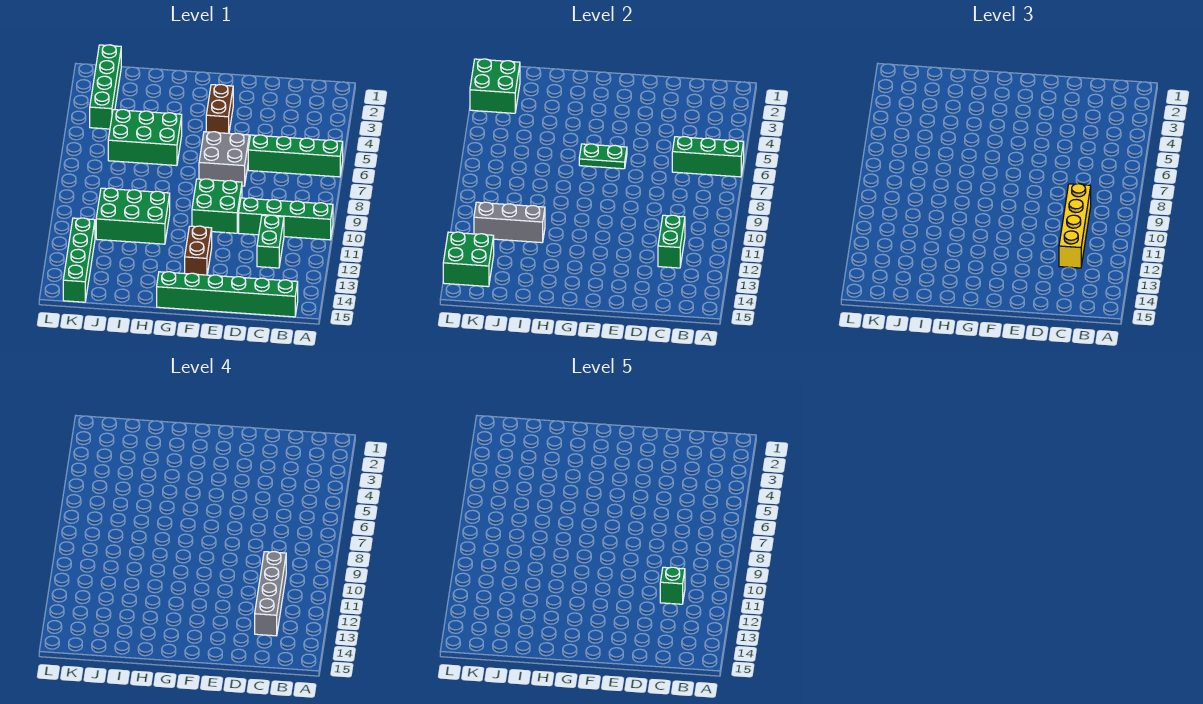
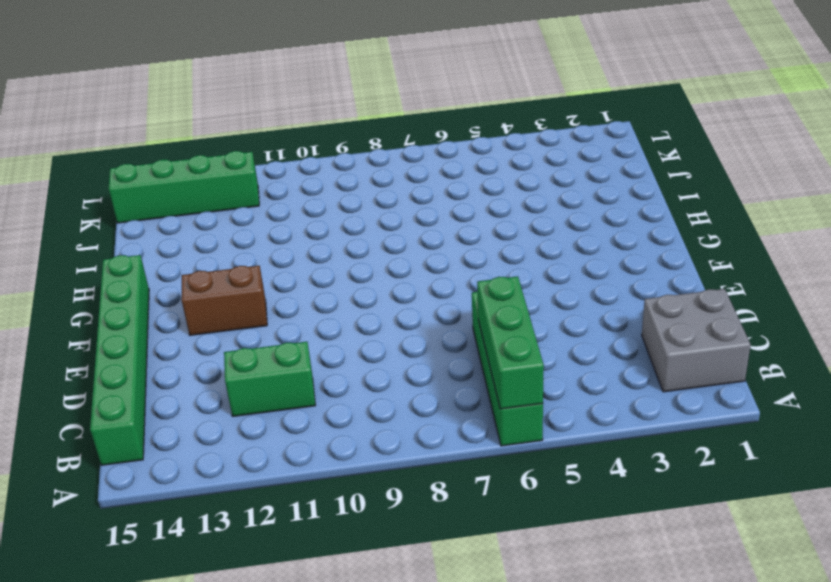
grey brick B1:C2 level 1 -> grey brick E6:F7 level 1
none -> green brick A10:D10 level 1
none -> green brick E9:F10 level 1
none -> brown brick F3:F4 level 1

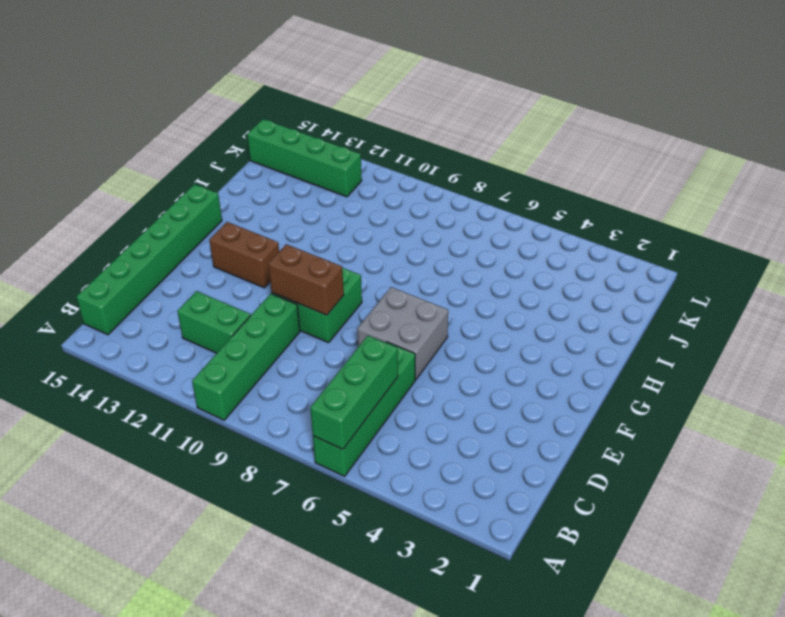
brown brick E9:E10 level 2 -> brown brick F3:F4 level 1
none -> green brick H5:J6 level 1
none -> green brick H10:J11 level 1
none -> green brick K1:K4 level 1

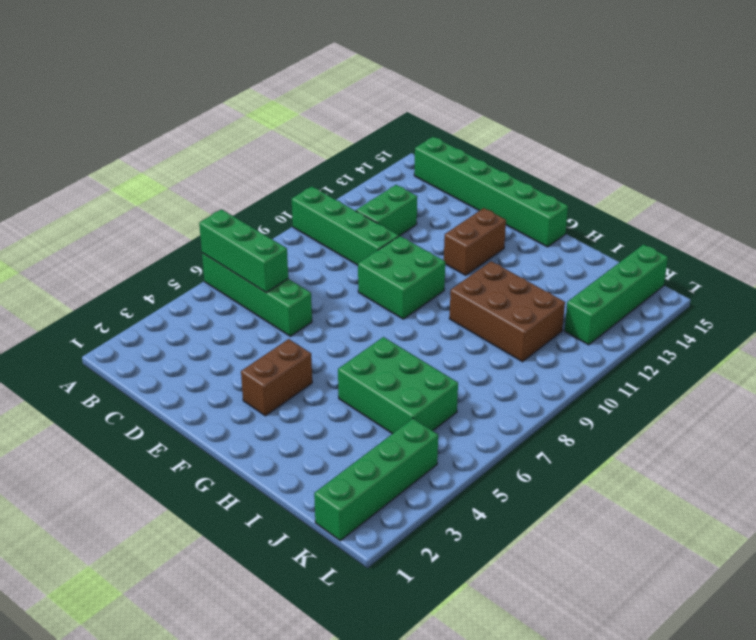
brown brick H10:J11 level 1 -> green brick H10:J11 level 1
none -> grey brick E6:F7 level 1
none -> green brick C11:C12 level 2
none -> green plate F6:G6 level 2

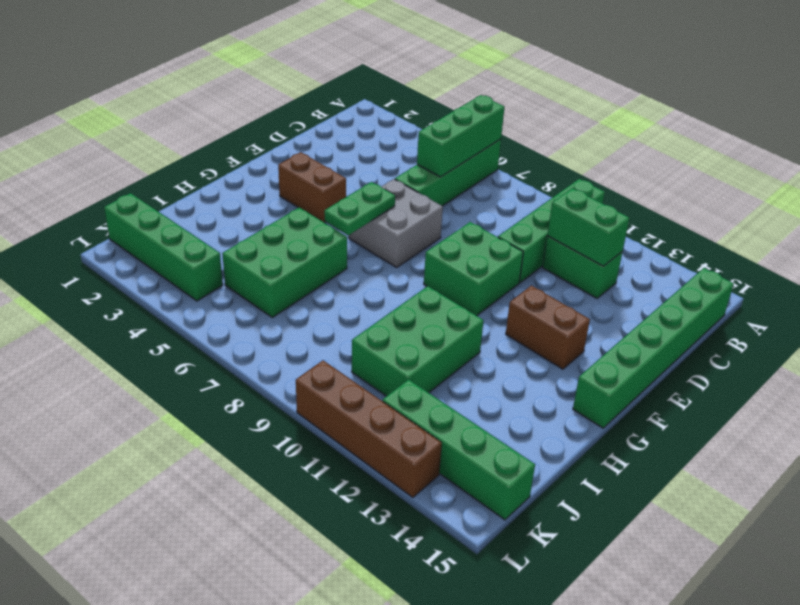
brown brick L10:L13 level 1 -> none
none -> grey brick I11:K11 level 2
none -> green brick K2:L3 level 2
none -> green brick K13:L14 level 2

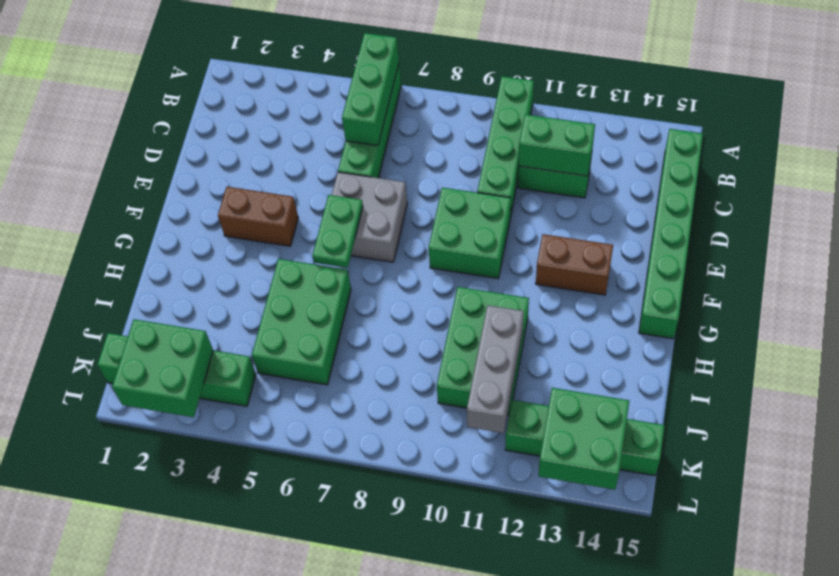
none -> yellow brick C9:C12 level 3
none -> grey brick C10:C13 level 4
none -> green brick C11 level 5

